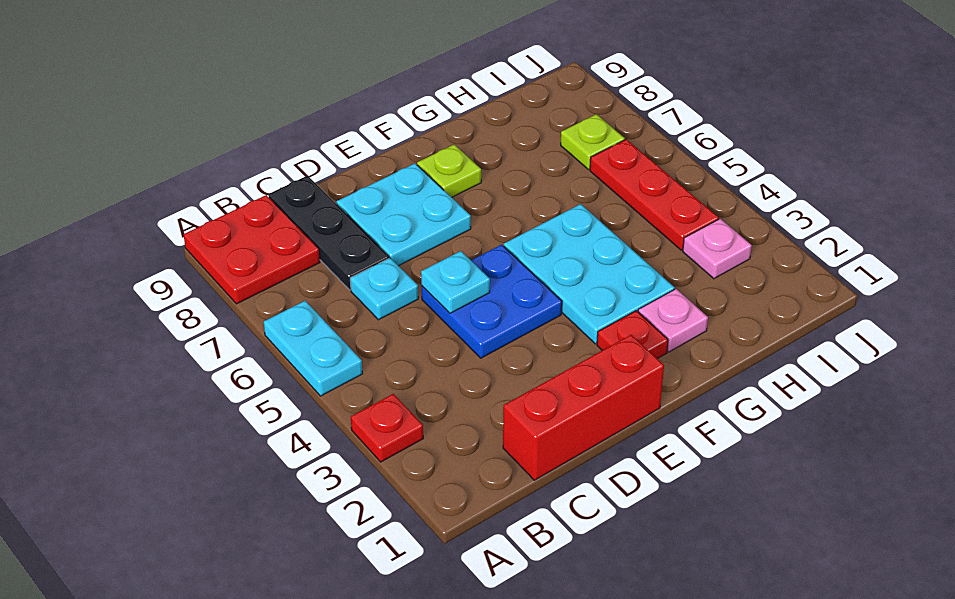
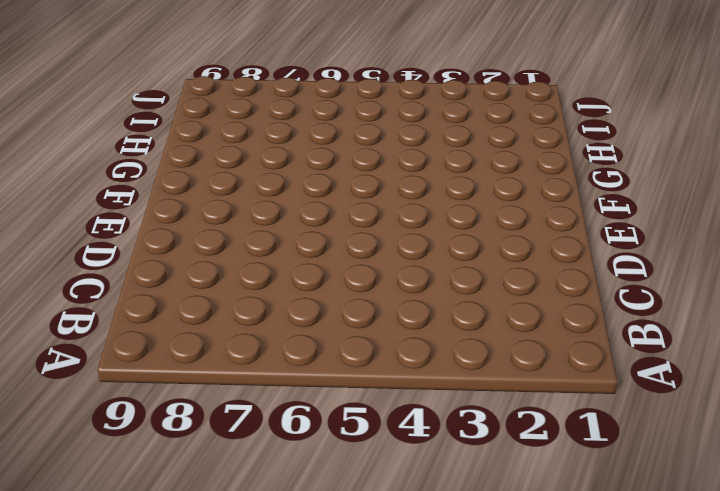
none -> red plate A3 level 1
none -> cyan plate A5:A6 level 1
none -> red plate A8:B9 level 1

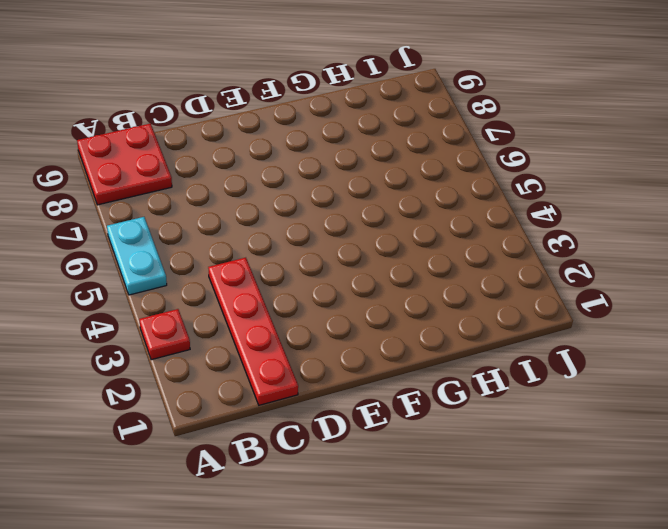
red plate C1:C4 level 1 -> red brick C1:E1 level 1
none -> cyan plate C6 level 1
none -> black plate C7:C9 level 1
none -> blue plate D4:E5 level 1

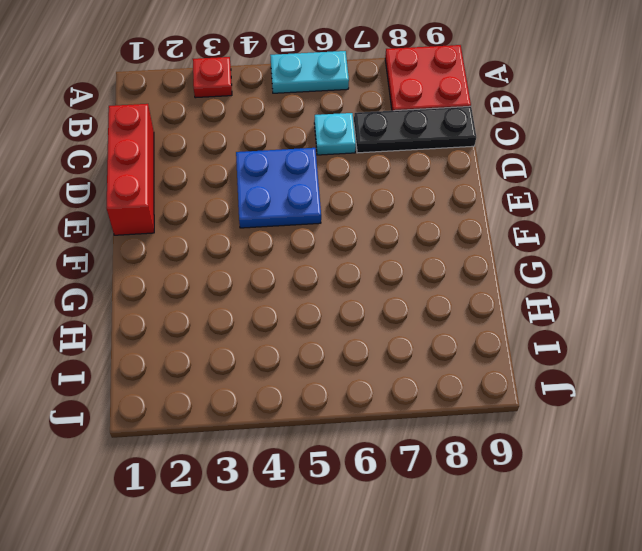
none -> cyan plate D7:E8 level 1
none -> red plate F2 level 1
none -> cyan plate F3:G5 level 1

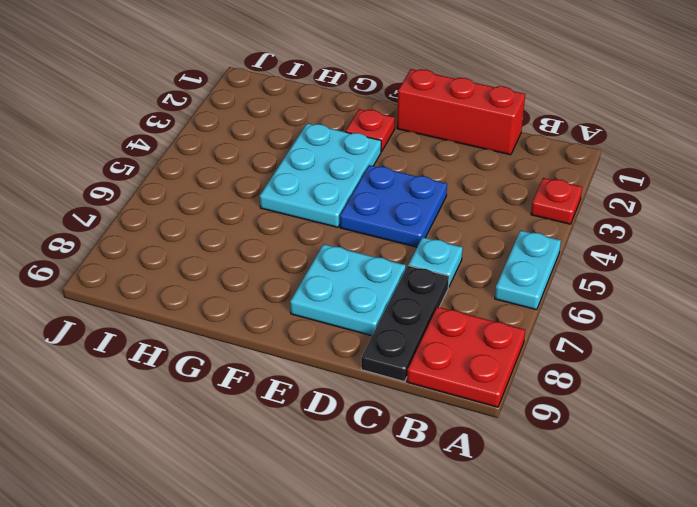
none -> lime plate F8 level 1
none -> pink plate G2 level 1
none -> pink plate I3 level 1

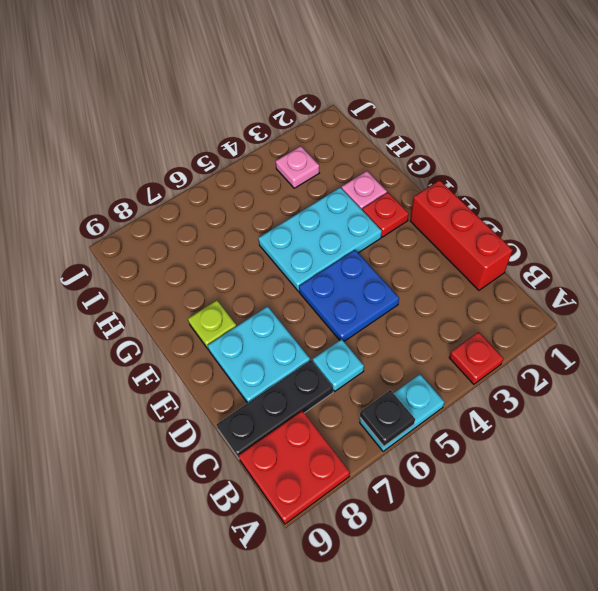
black plate A6 level 2 -> none
none -> red plate I4:I6 level 1
none -> lime plate I7 level 1
none -> cyan plate D5 level 2

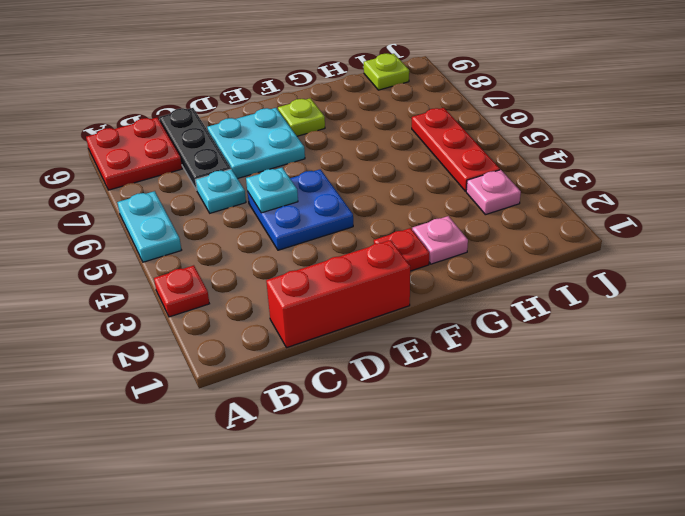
lime plate I9 level 1 -> lime plate I7 level 1
none -> cyan plate F3:G5 level 1

